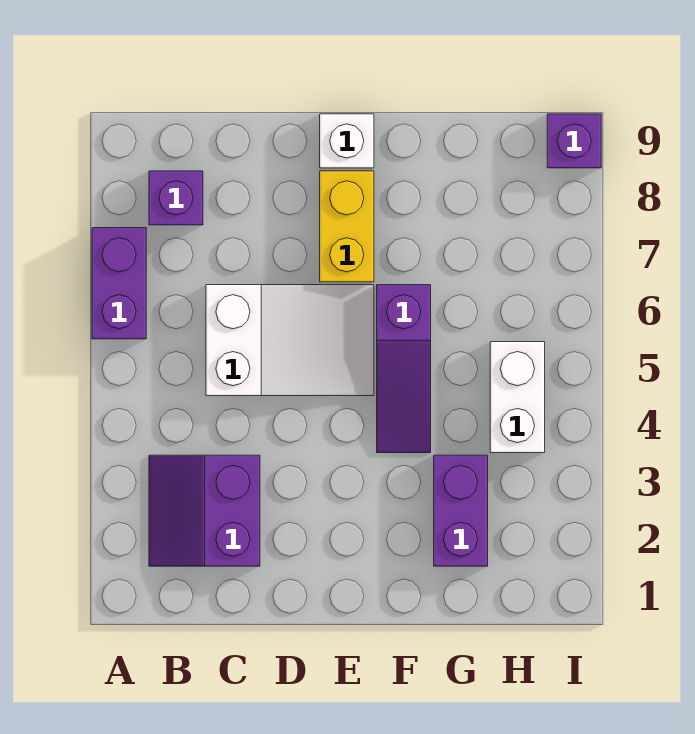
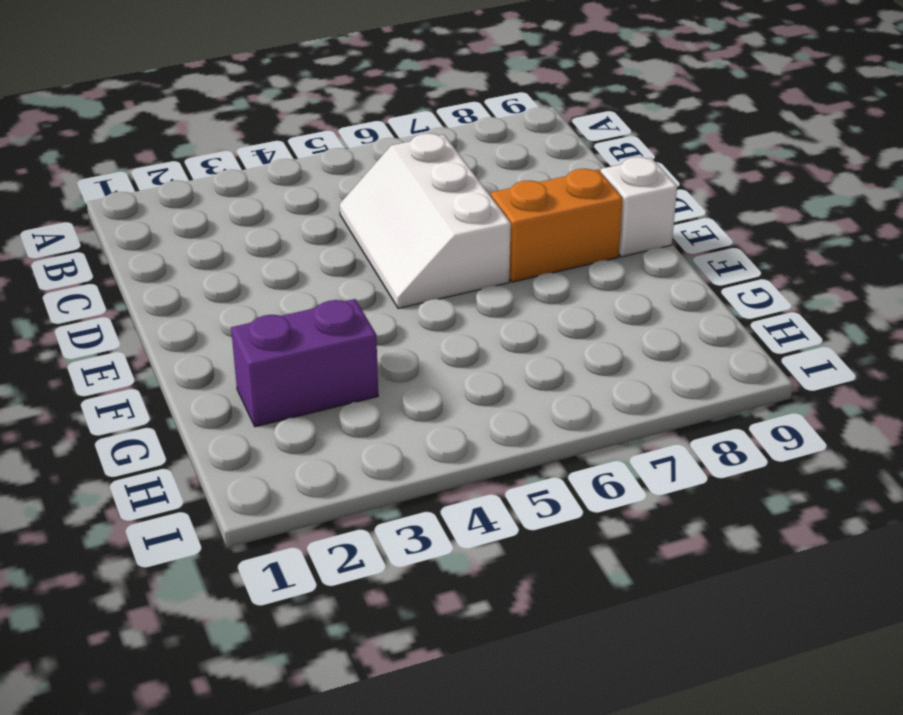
white slope C5:E6 level 1 top 6 -> white slope C5:E6 level 1 top C
orange brick E7:E8 level 1 -> yellow brick E7:E8 level 1
none -> purple brick A6:A7 level 1
none -> purple slope B2:C3 level 1 top C

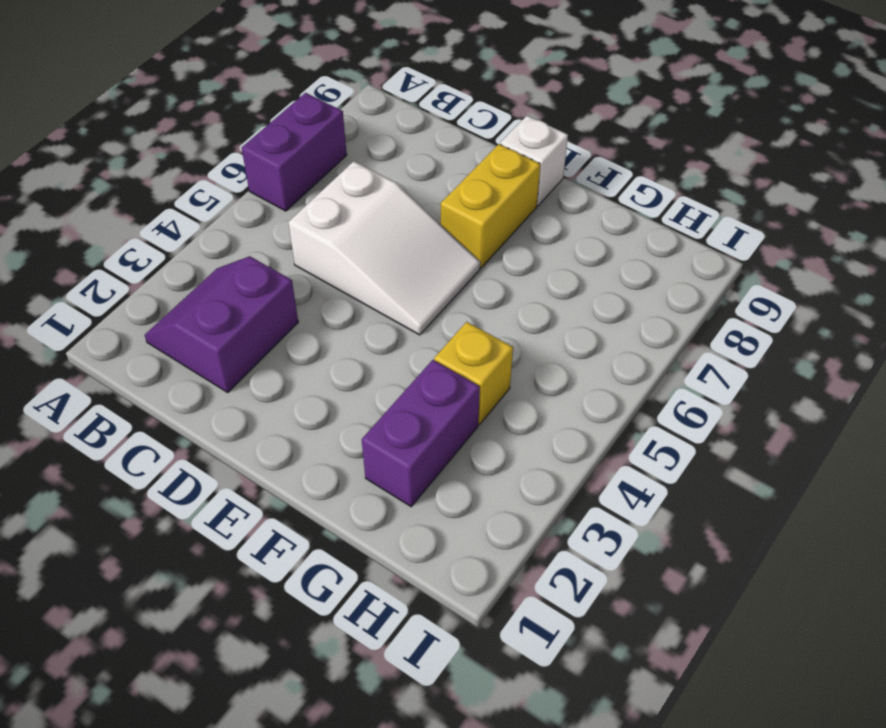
yellow brick G4 level 1 -> none
none -> purple brick B8 level 1
none -> purple slope F4:F6 level 1 top 6

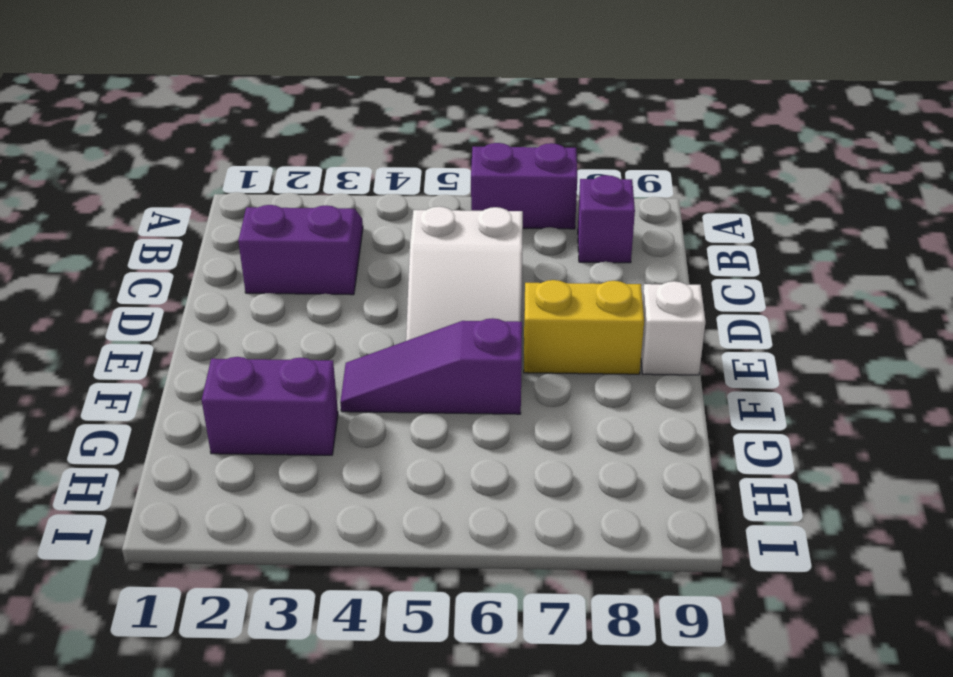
none -> white brick H4:H5 level 1
none -> purple brick I9 level 1

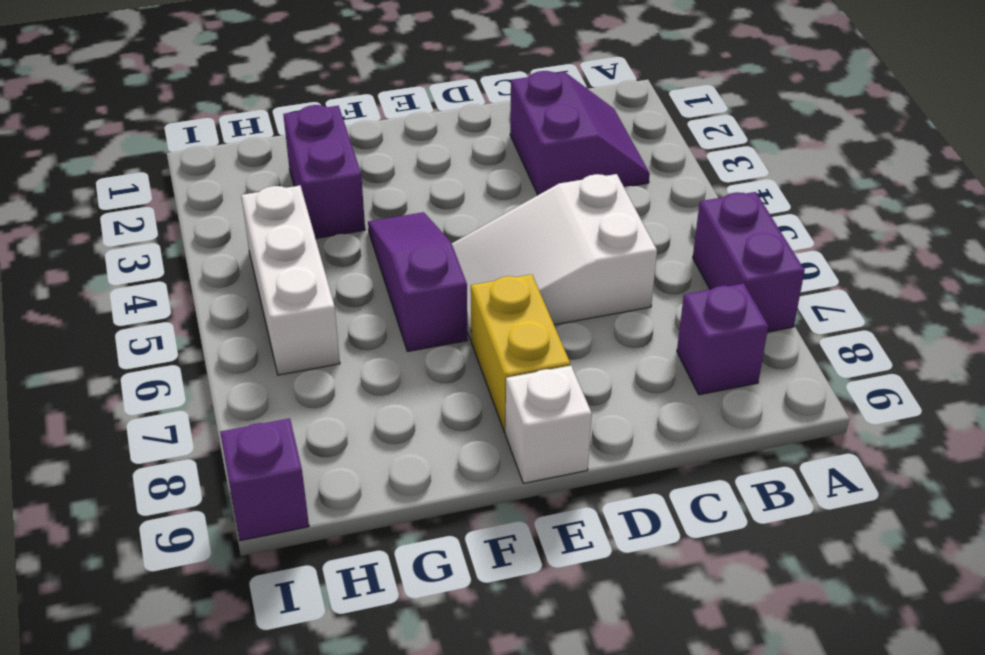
white brick H4:H6 level 1 -> white brick H4:H5 level 1

